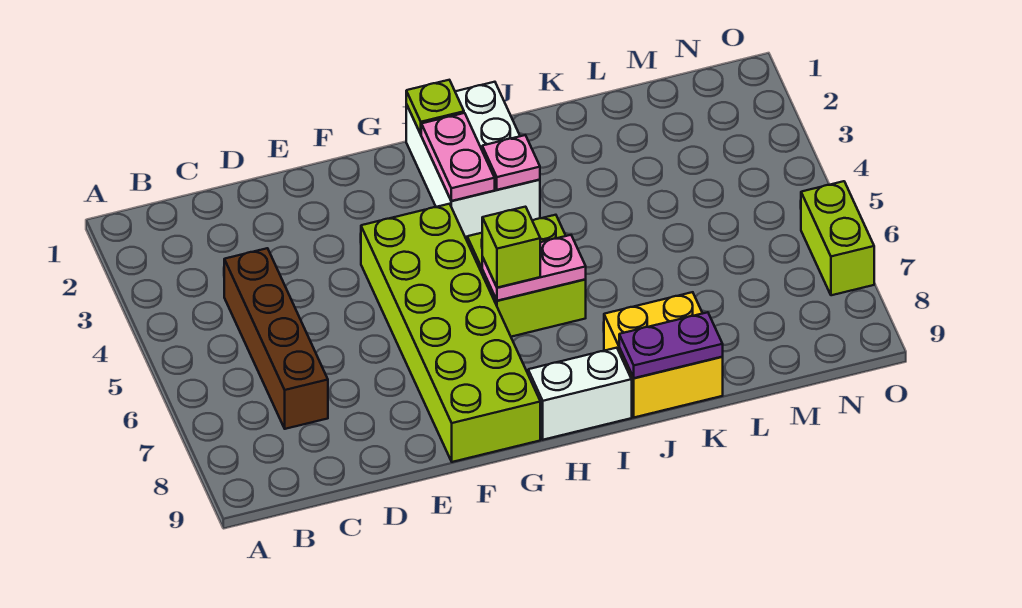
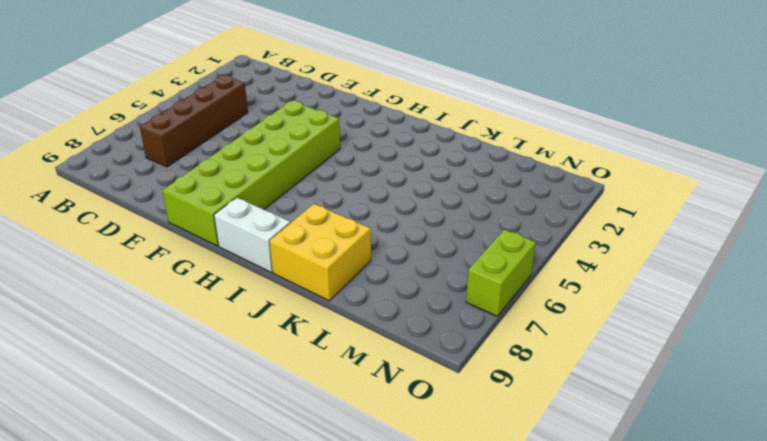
none -> white brick H1:I3 level 1
none -> lime brick H5:I6 level 1
none -> lime plate H1 level 2

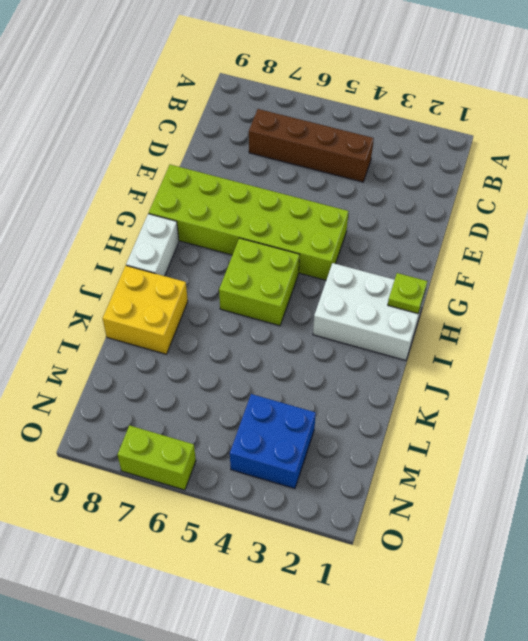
blue brick M3:N4 level 1 -> none
none -> pink plate H2:H3 level 2
none -> pink plate H6:I6 level 2
none -> pink plate I3 level 2

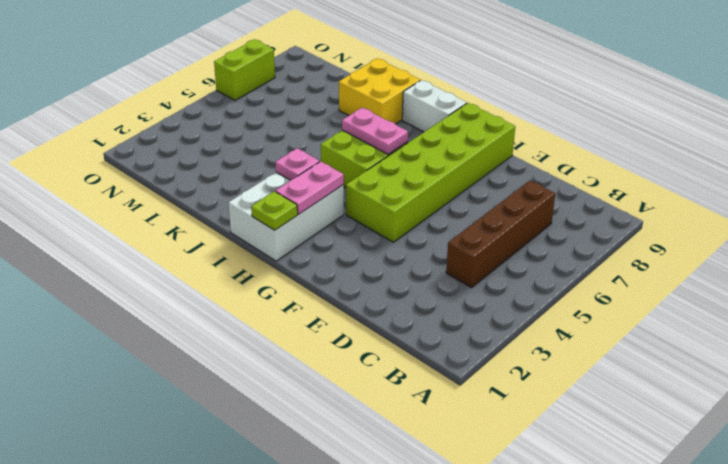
none -> purple plate J9:K9 level 2
none -> lime brick H6 level 3

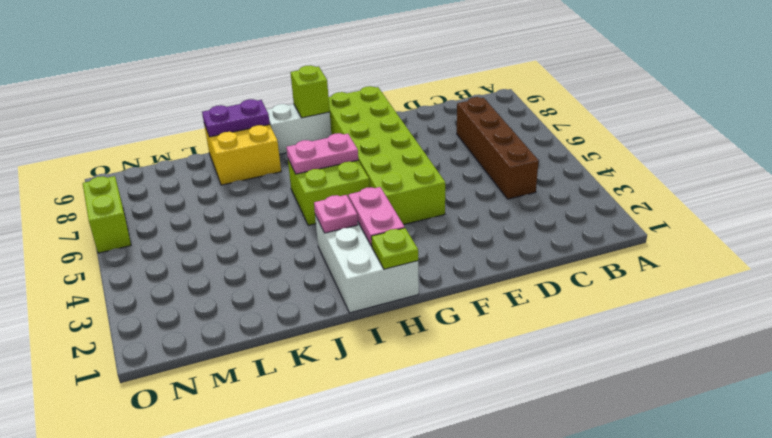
lime brick H9 level 2 -> lime brick H6 level 3

